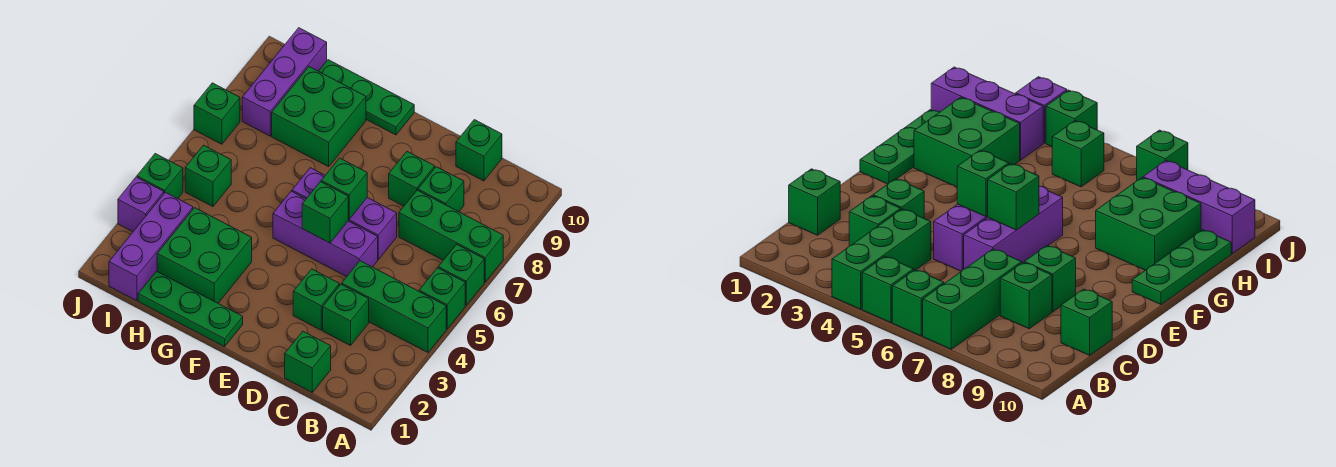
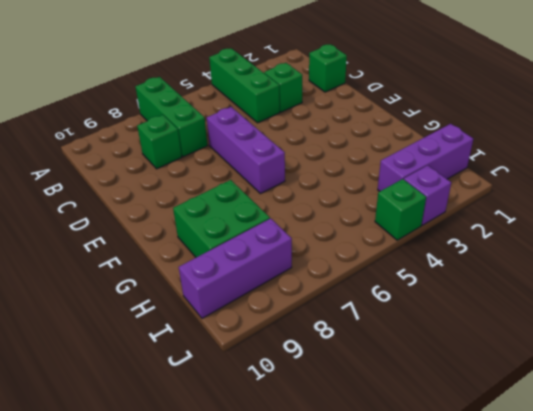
none -> green brick A5 level 1
none -> green brick A6 level 1
none -> green brick C10 level 1

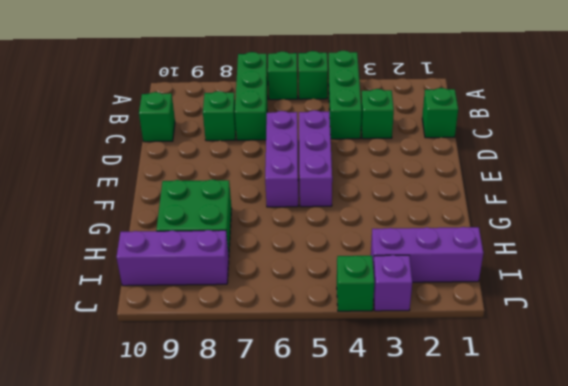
none -> green brick D3 level 1
none -> green brick D8 level 1
none -> green plate F1:H1 level 1

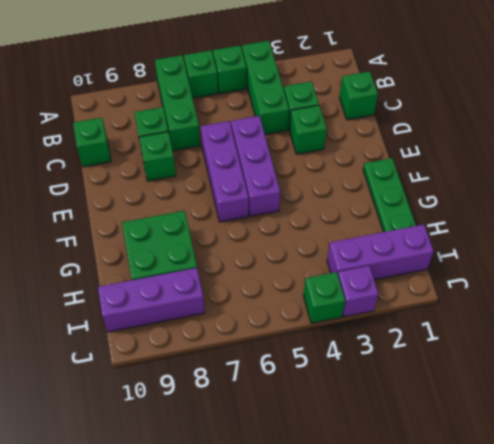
none -> green plate F10:H10 level 1
none -> green brick G2:H3 level 1
none -> green brick I5 level 1

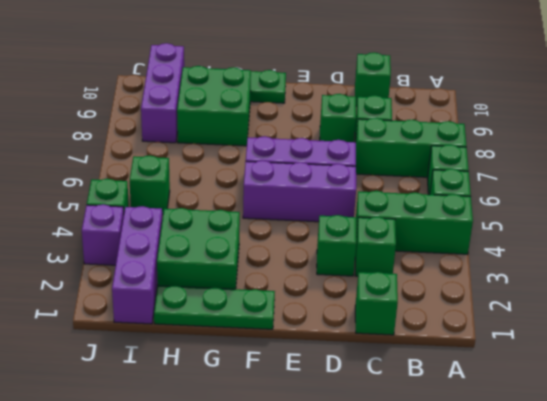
none -> green brick J7 level 1
none -> green brick E5 level 2
none -> green brick E6 level 2

